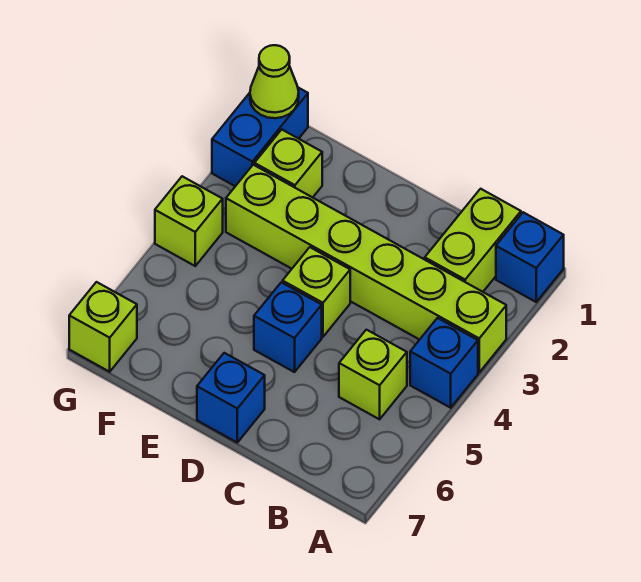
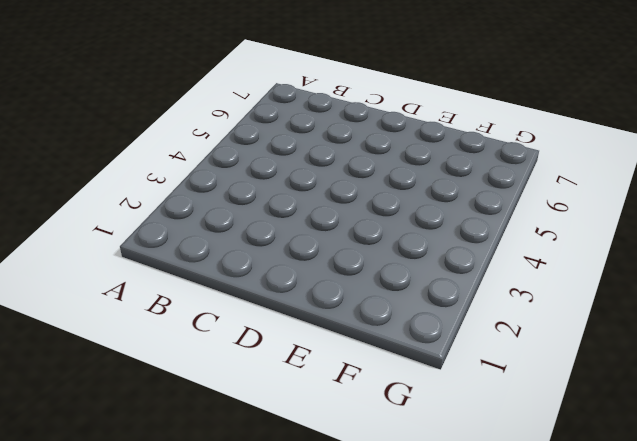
none -> blue brick A1 level 1
none -> lime brick A3:F3 level 1
none -> blue brick A4 level 1

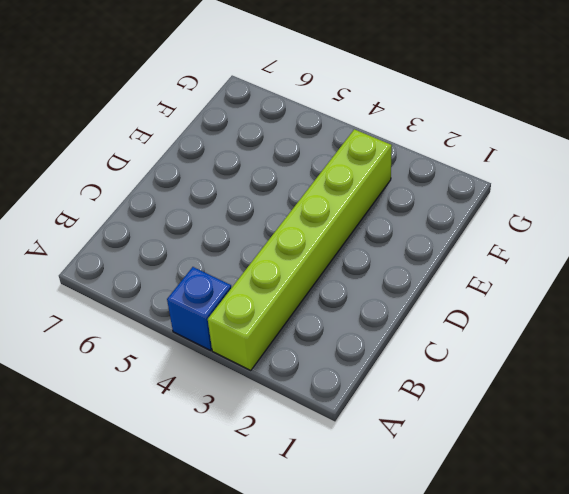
none -> blue brick A1 level 1
none -> lime brick B1:B2 level 1
none -> lime brick B5 level 1

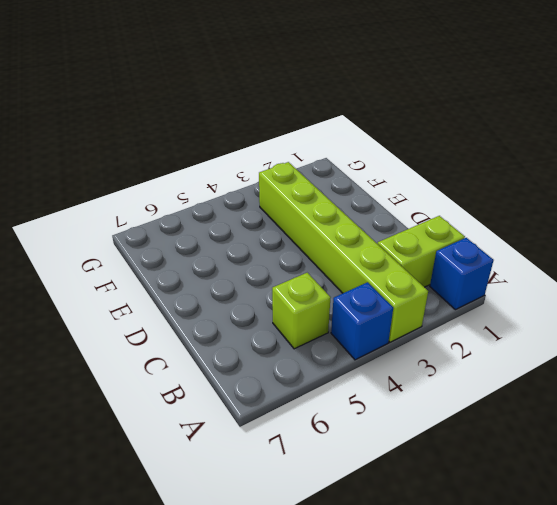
none -> lime brick D4 level 1
none -> blue brick D5 level 1
none -> blue brick D7 level 1

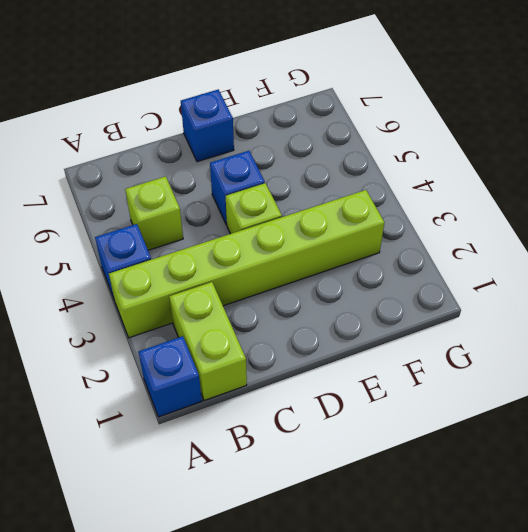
none -> lime brick F2 level 1
none -> blue brick G1:G2 level 1
none -> lime brick G4 level 1

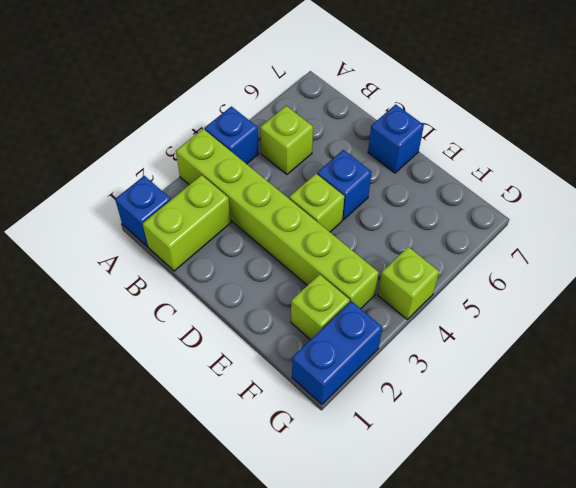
none -> lime brick G7 level 1
none -> lime cone G1 level 2

